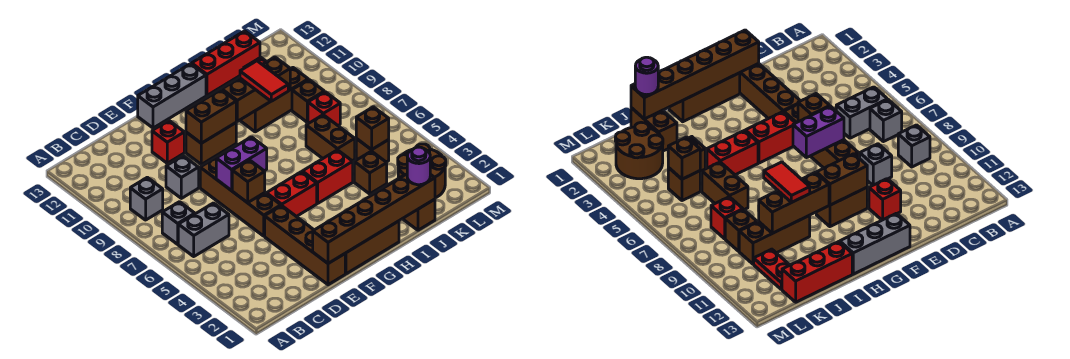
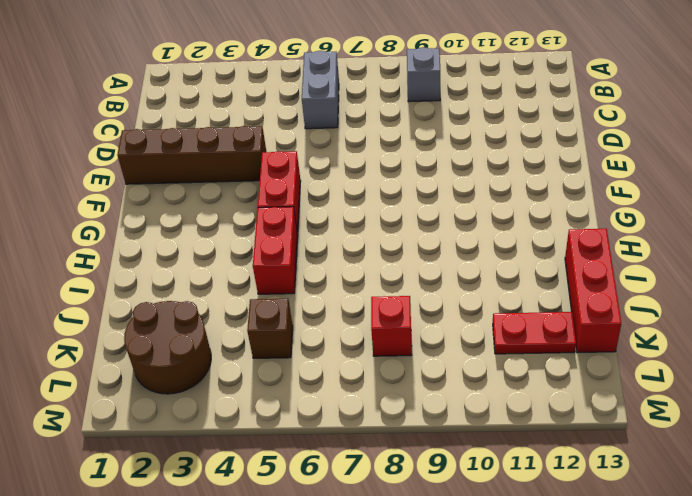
none -> grey brick B7 level 1
none -> grey brick D9 level 1
none -> brown brick E5:E8 level 1
none -> red brick E11 level 1

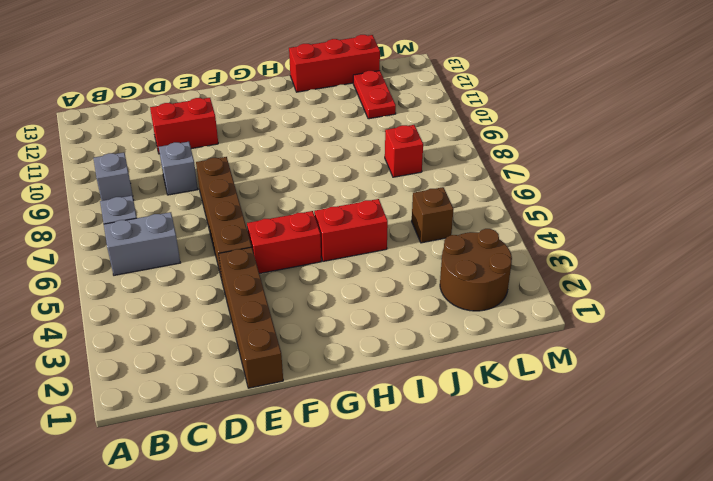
red brick D11:E11 level 1 -> red brick E11 level 1
none -> brown brick F1:H1 level 1
none -> brown brick F10:G10 level 1
none -> grey brick F13:H13 level 1
none -> brown brick I10:K10 level 1

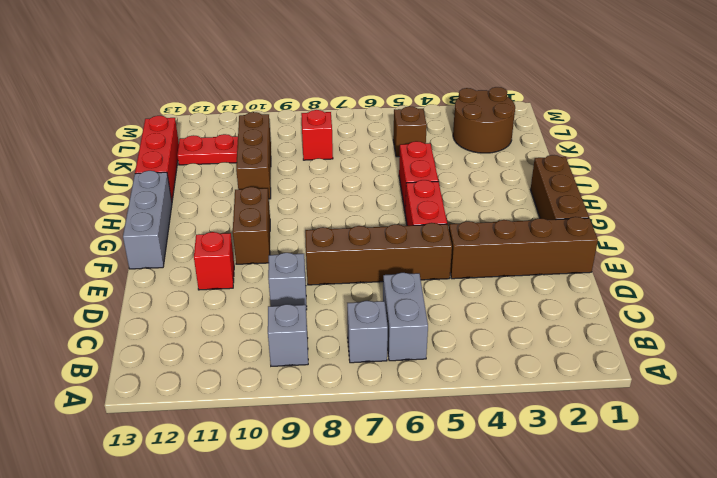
none -> brown brick J1:J2 level 1
none -> brown brick J4 level 1
none -> brown brick J6:J7 level 1
none -> brown brick K9 level 1

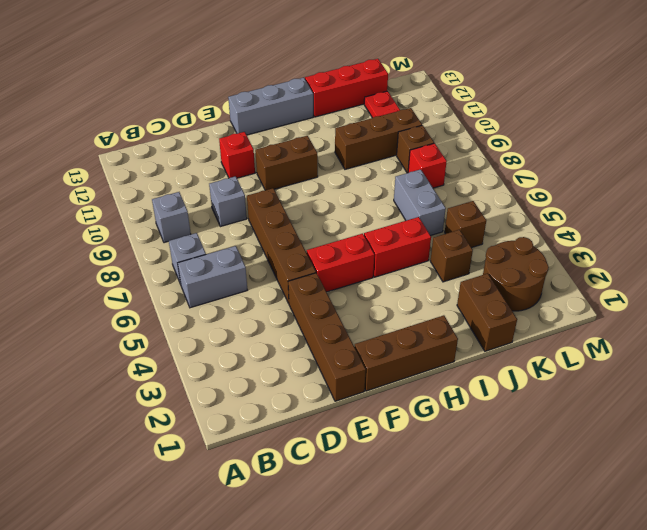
grey brick J6:J7 level 1 -> brown brick J6:J7 level 1
none -> brown brick E1:J1 level 2
none -> brown brick E6 level 2
none -> purple brick E7:F7 level 2
none -> brown brick F10:G10 level 2

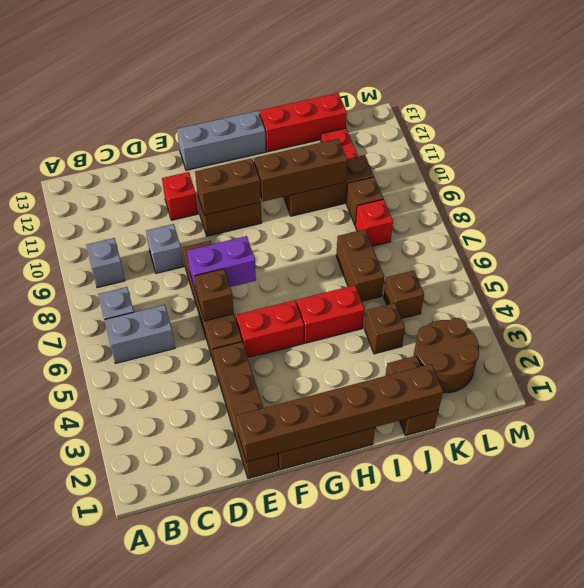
none -> brown brick K5 level 2
none -> red tile I9:I10 level 3
none -> purple round brick J1 level 3

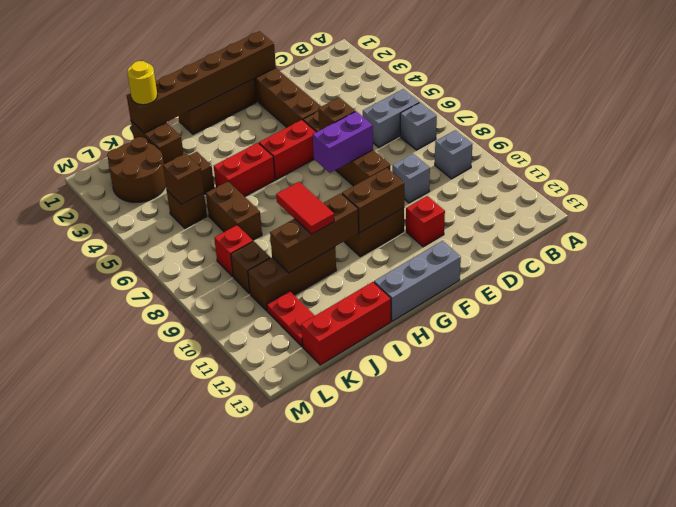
yellow round brick J1 level 3 -> purple round brick J1 level 3

